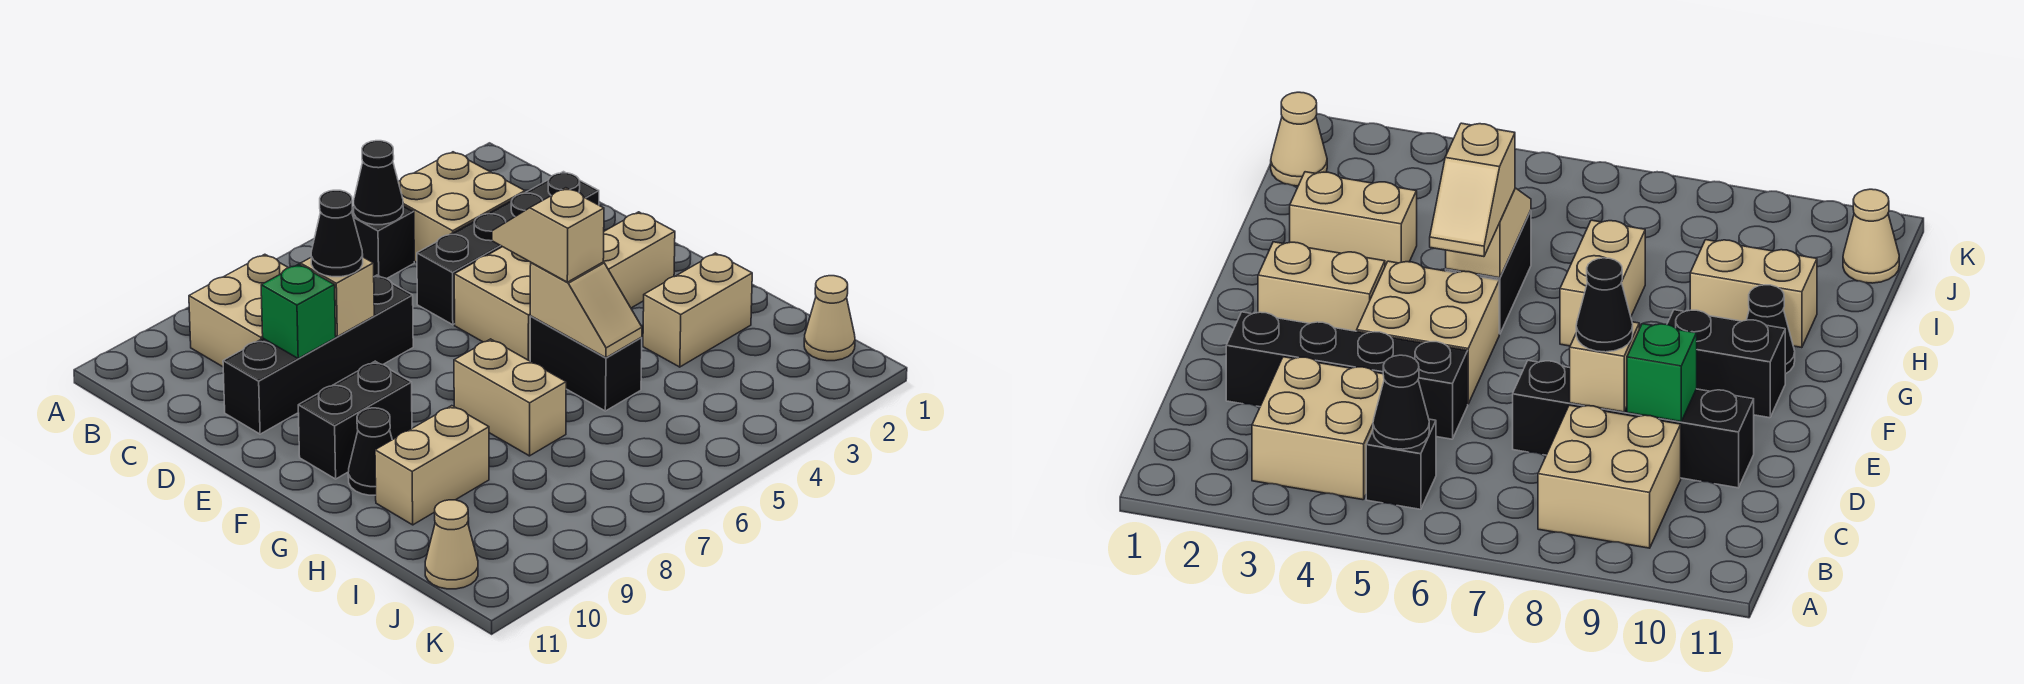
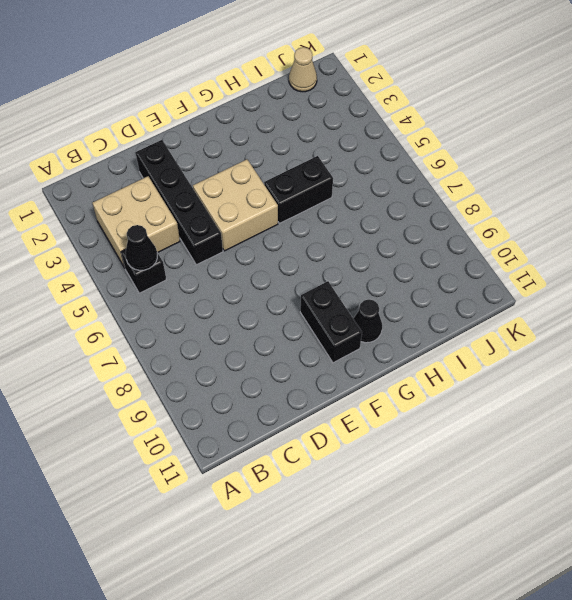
none -> tan brick B8:C9 level 1
none -> black brick D7:D10 level 1
none -> tan brick F2:F3 level 1

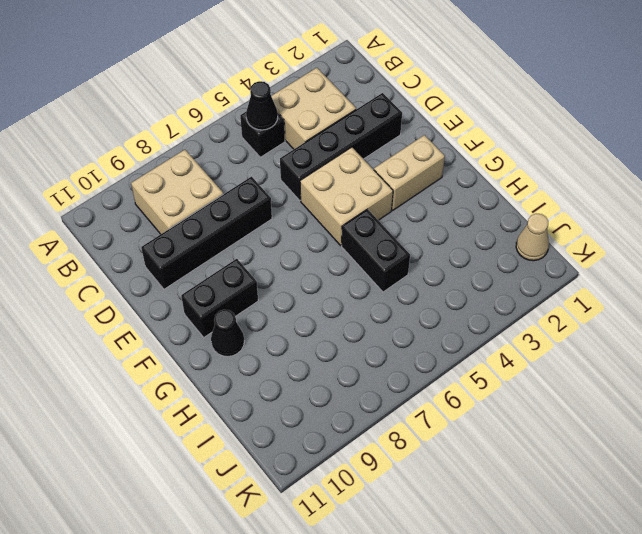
none -> tan brick G7:H7 level 1
none -> tan brick H2:H3 level 1
none -> tan brick H9:H10 level 1

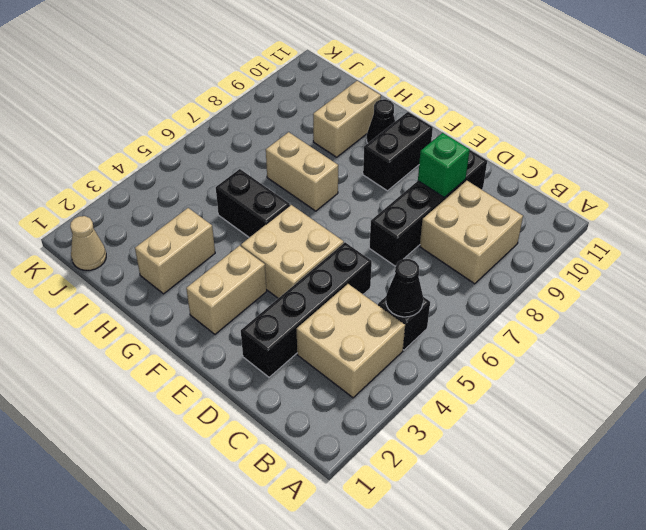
none -> tan cone J11 level 1
none -> tan brick D8 level 2
none -> tan slope G5:H5 level 2 top G

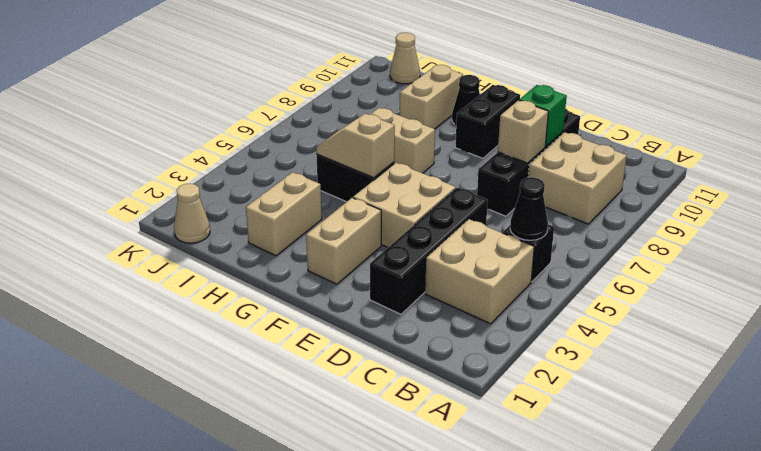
none -> black cone D8 level 3
none -> tan slope F5:G5 level 3 top G

